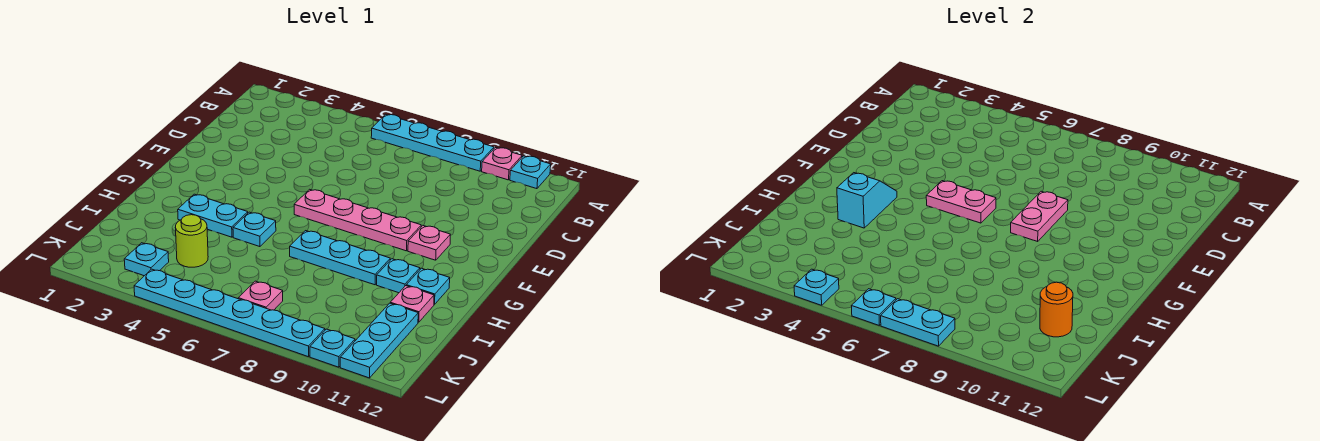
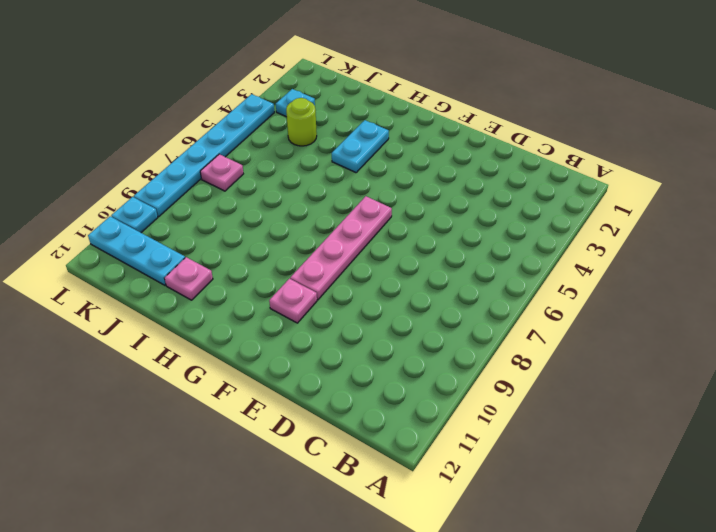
none -> cyan plate A6:A9 level 1
none -> pink plate A10 level 1
none -> cyan plate A11 level 1

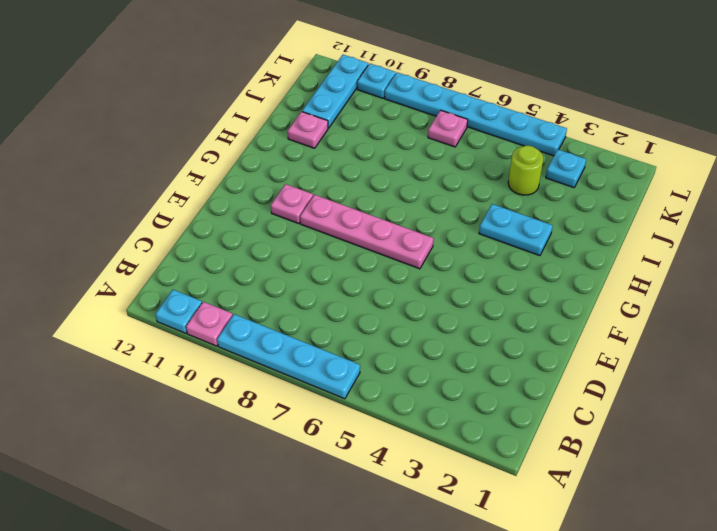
none -> cyan plate H5 level 1
none -> cyan plate H7:H9 level 1
none -> cyan plate H10 level 1

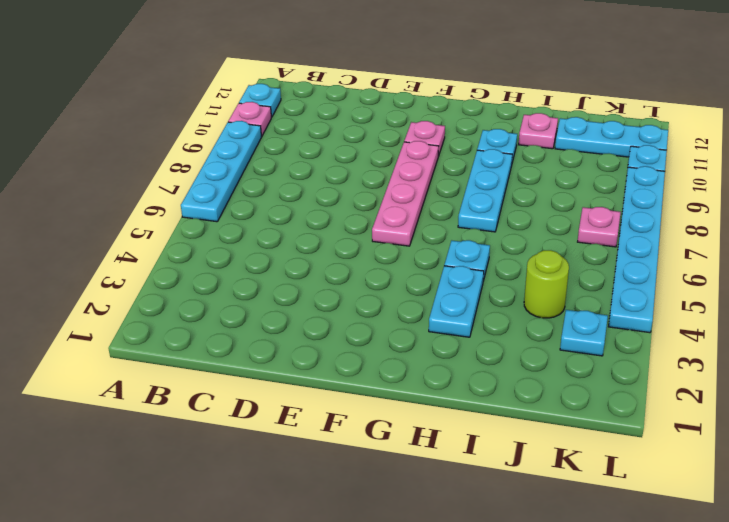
none -> cyan plate H11 level 1
none -> pink plate E8:F8 level 2
none -> pink plate F5:F6 level 2

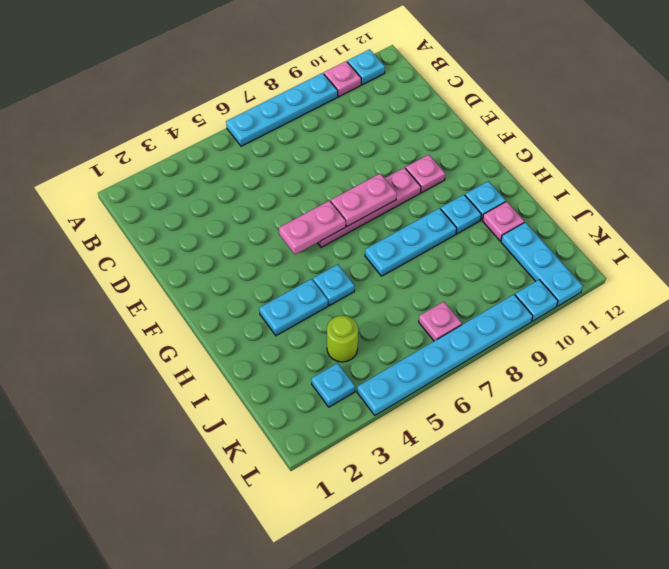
pink plate F7:F8 level 2 -> pink plate E8:F8 level 2
none -> cyan slope G3:H3 level 2 top H
none -> orange round brick J11 level 2
none -> cyan plate L4 level 2

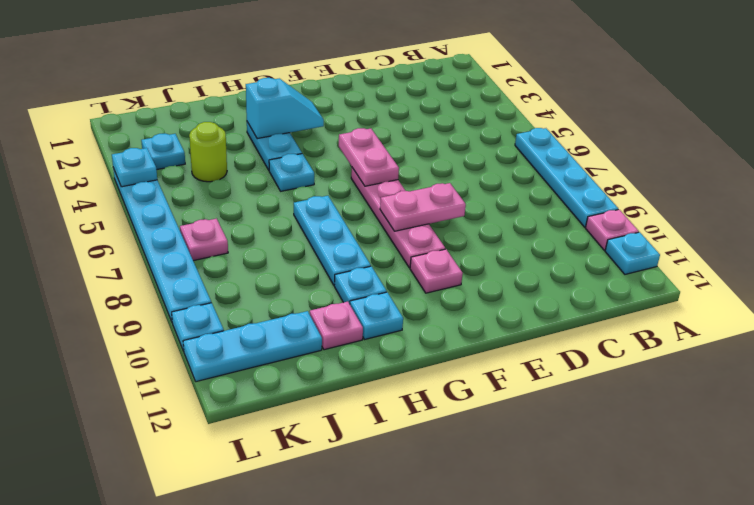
none -> orange round brick J11 level 2
none -> cyan plate L6 level 2
none -> cyan plate L7:L8 level 2

